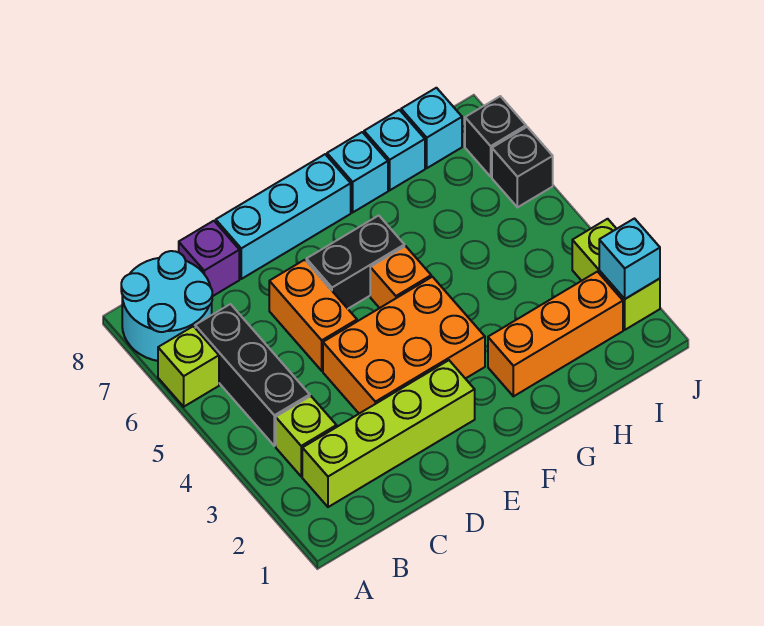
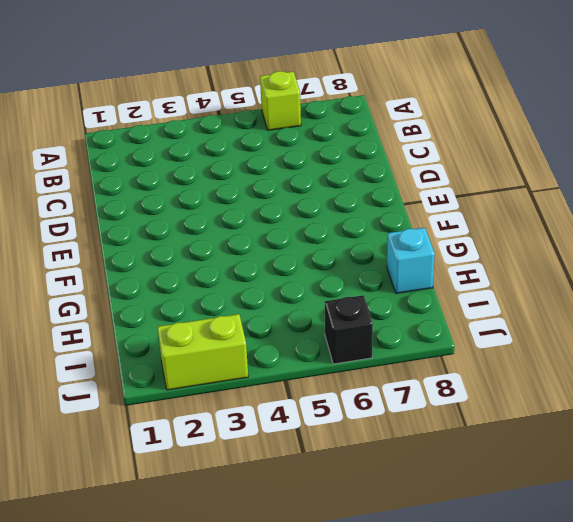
none -> cyan round brick A7:B8 level 1
none -> lime brick B2:E2 level 1
none -> lime brick B3 level 1

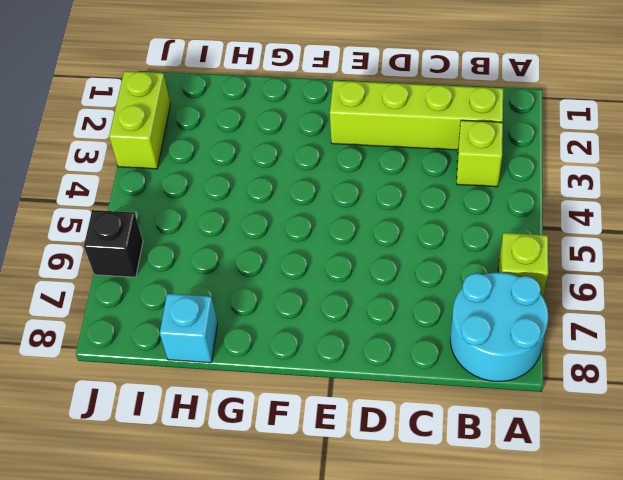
none -> black brick B4:B6 level 1
none -> purple brick C8 level 1
none -> orange brick D3:F4 level 1

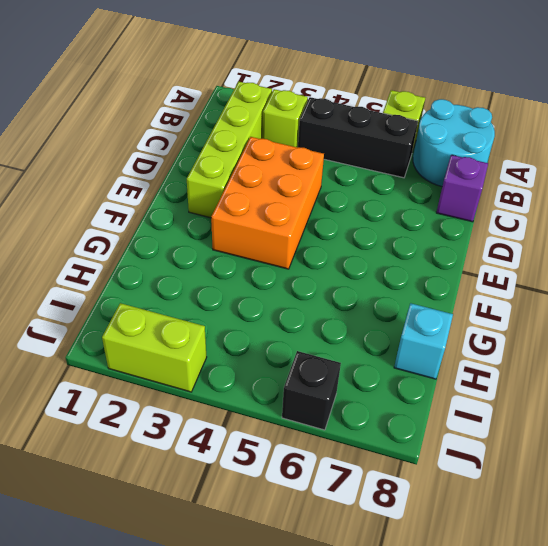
none -> orange brick D5:D6 level 1
none -> cyan brick D8:F8 level 1
none -> black brick E6:F6 level 1

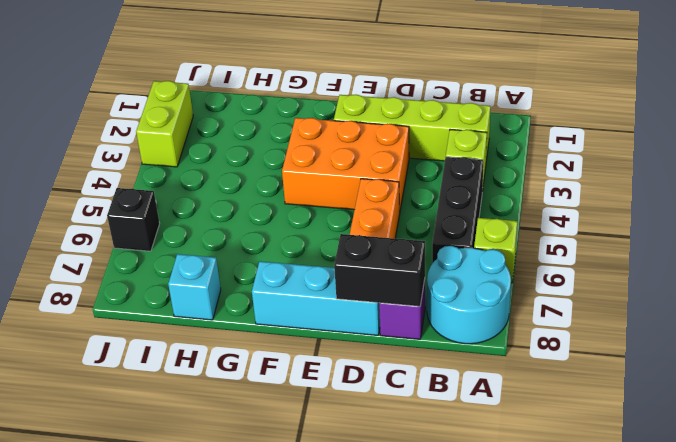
black brick C8:D8 level 2 -> black brick E6:F6 level 1
none -> orange brick F5 level 1
none -> orange brick G2:I2 level 1
none -> cyan brick G8 level 1

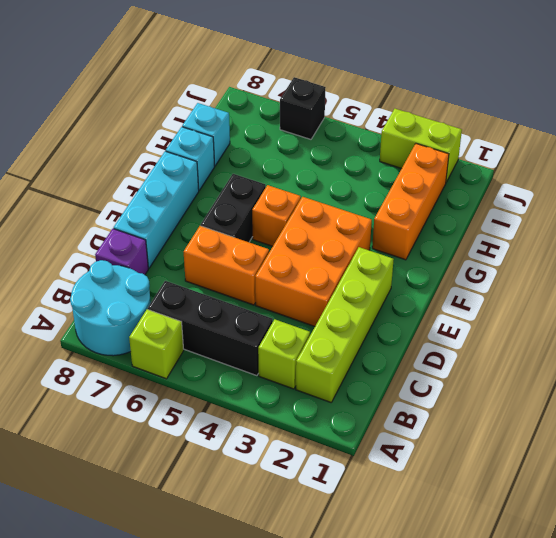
none -> cyan brick I8 level 1
none -> black brick J7 level 1
none -> cyan brick J2 level 2

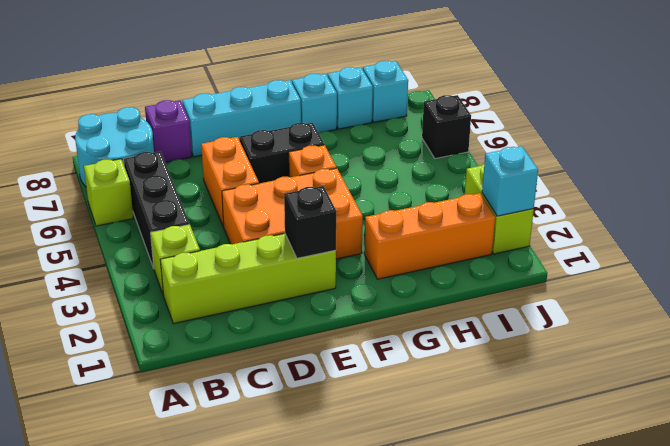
black brick E2 level 2 -> black brick J7 level 1

